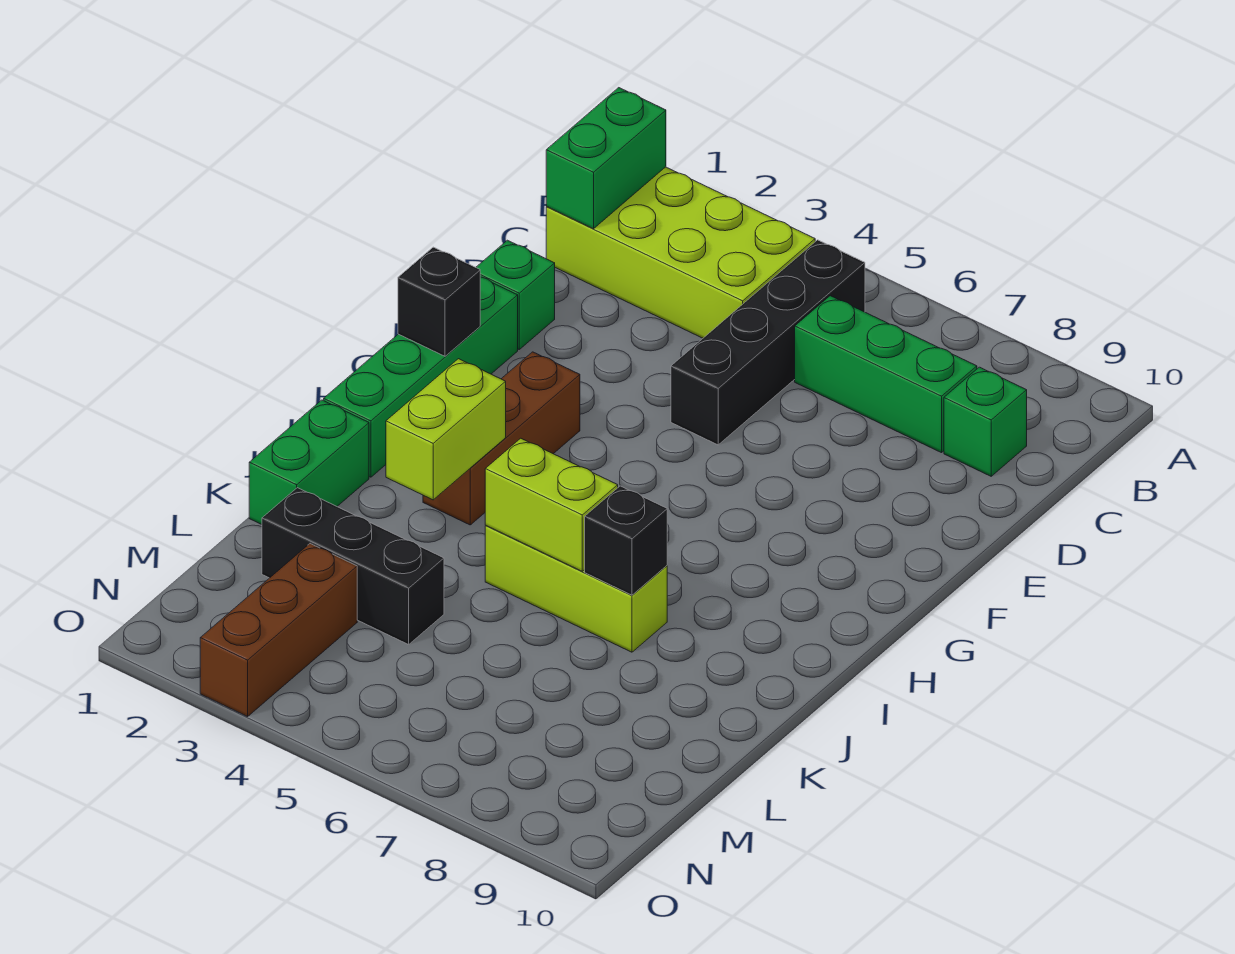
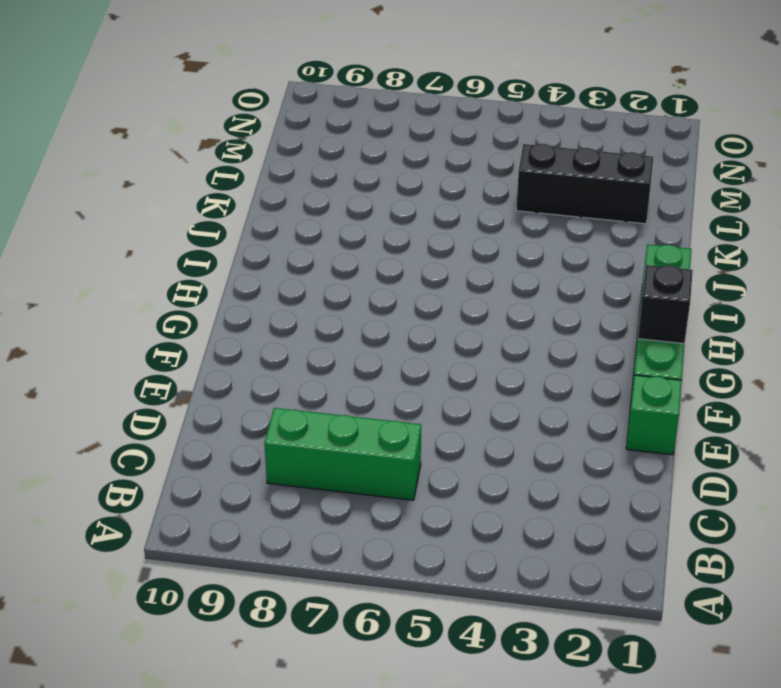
none -> lime brick B1:C4 level 1
none -> black brick B5:E5 level 1
none -> green brick C9 level 1

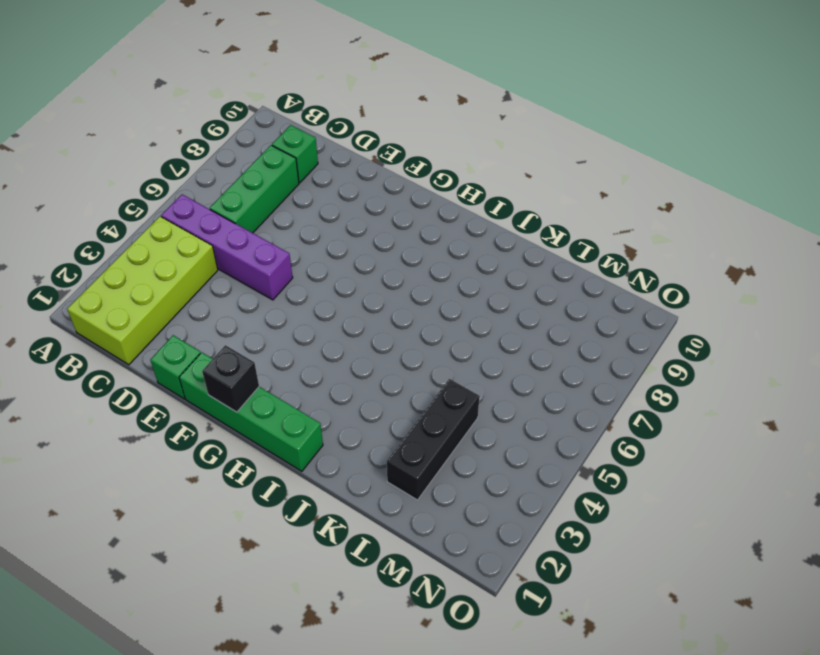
purple brick B5:E5 level 1 -> black brick B5:E5 level 1
none -> brown brick G3:I3 level 1
none -> green brick J1:K1 level 1
none -> lime brick J5:J7 level 1

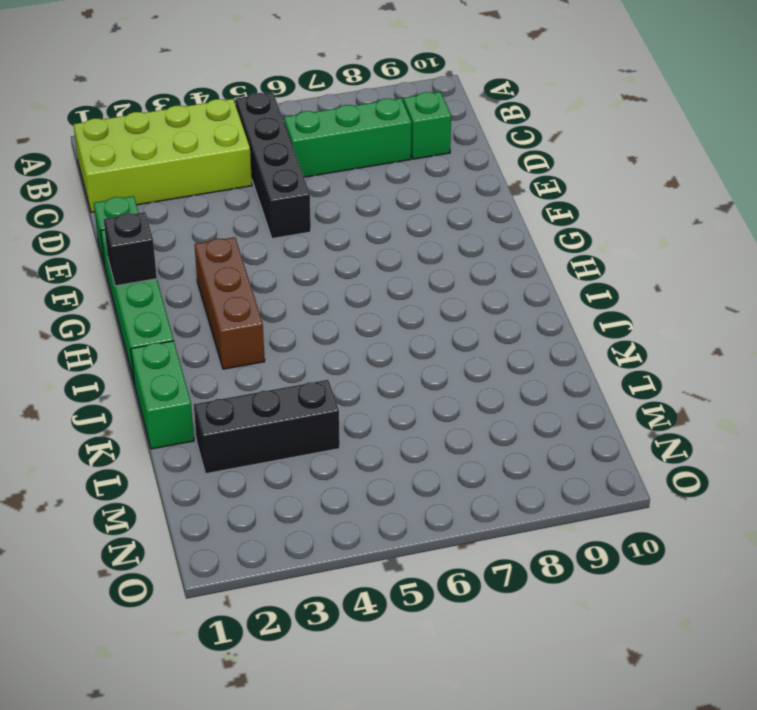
none -> lime brick J5:J7 level 1
none -> brown brick M3:O3 level 1
none -> green brick B1:C1 level 2

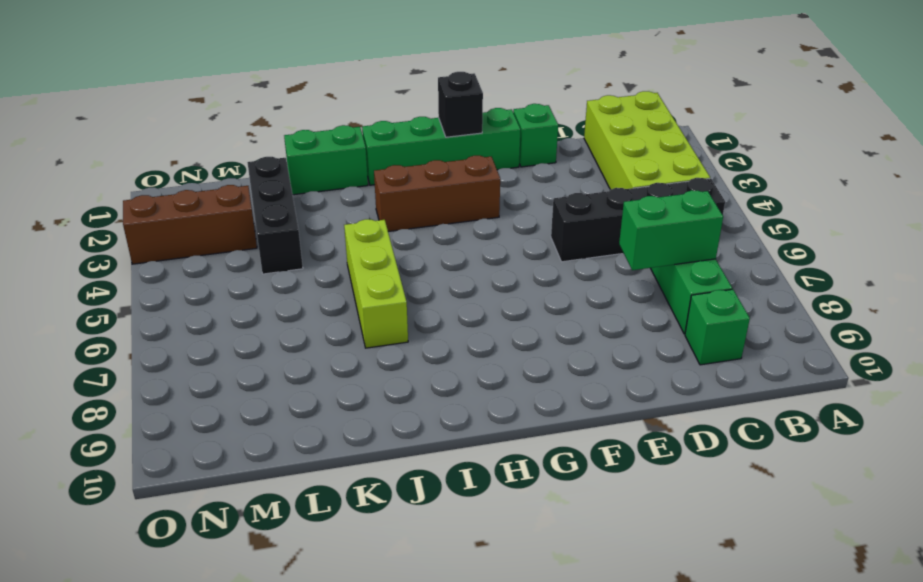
green brick C7:D7 level 2 -> green brick B1:C1 level 2
none -> lime brick I3:J3 level 2
none -> lime brick J5:J6 level 2
none -> black brick J7 level 2

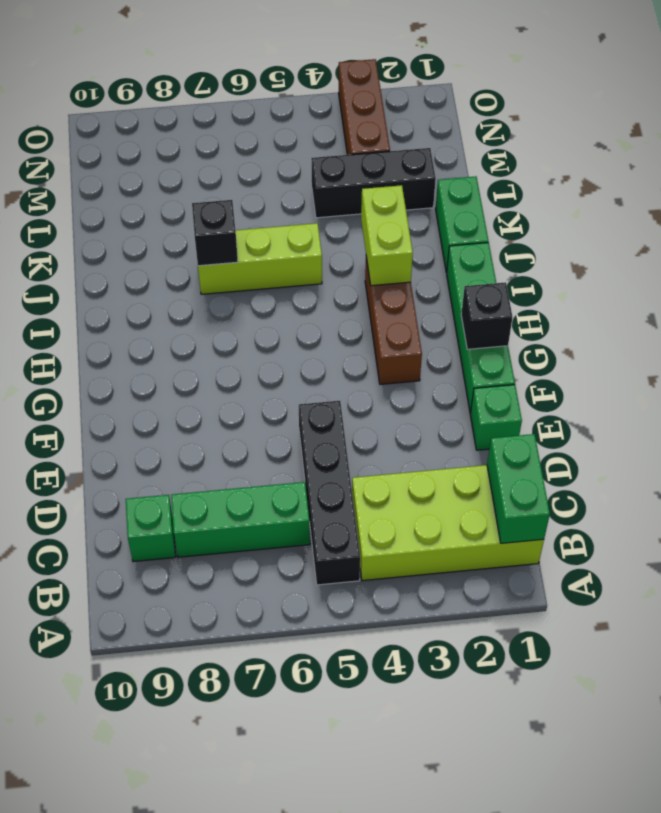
none -> lime brick J5:J6 level 2

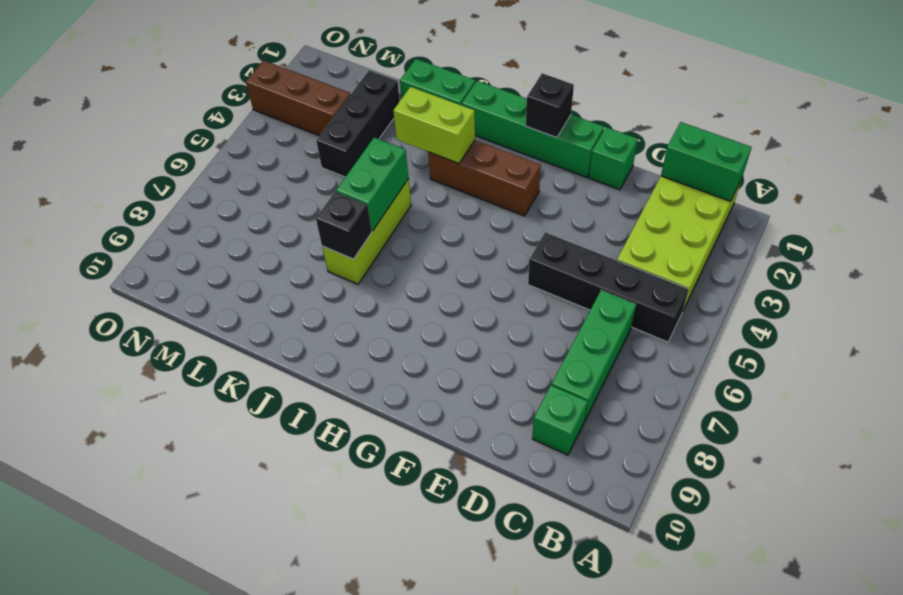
green brick J5:J6 level 2 -> lime brick J5:J6 level 2

